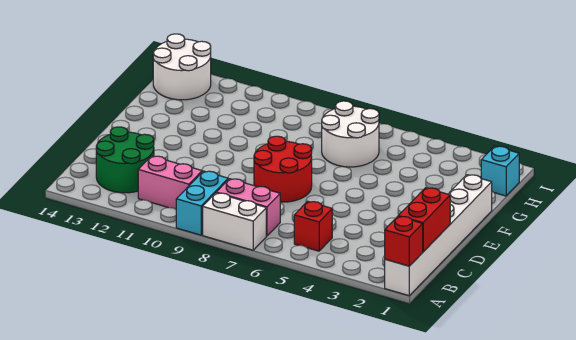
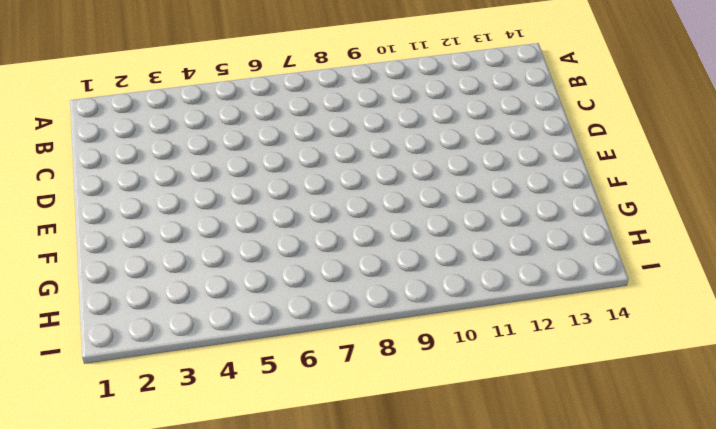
none -> white brick A1:F1 level 1
none -> white brick A7:A8 level 1
none -> cyan brick A9:B9 level 1

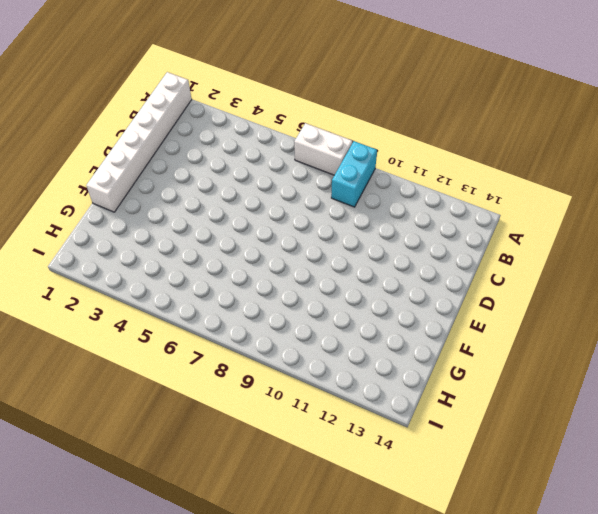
none -> red brick B5 level 1
none -> pink brick B7:B8 level 1
none -> pink brick B10:B11 level 1

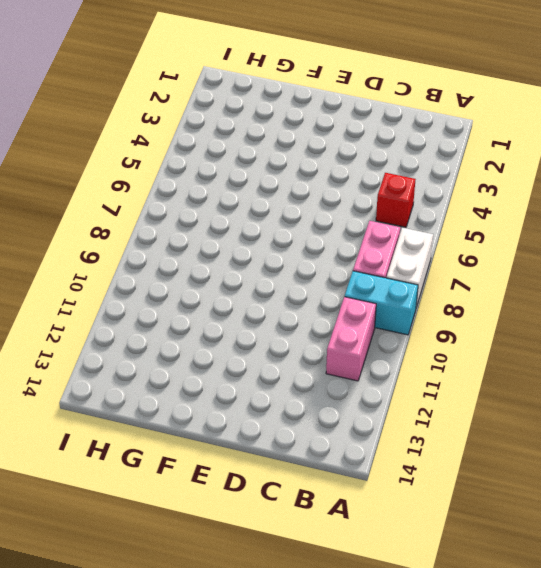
none -> white brick A1:F1 level 1
none -> green round brick B12:C13 level 1
none -> red round brick D7:E8 level 1

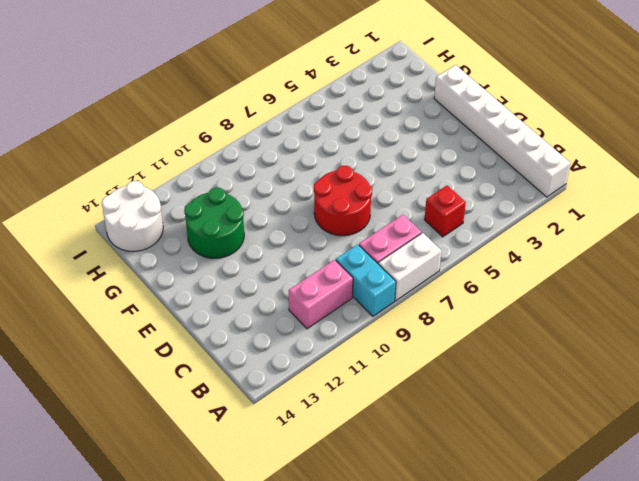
green round brick F11:G12 level 1 -> green round brick B12:C13 level 1
none -> white round brick G6:H7 level 1
none -> cyan brick H1 level 1
none -> red brick A1 level 2

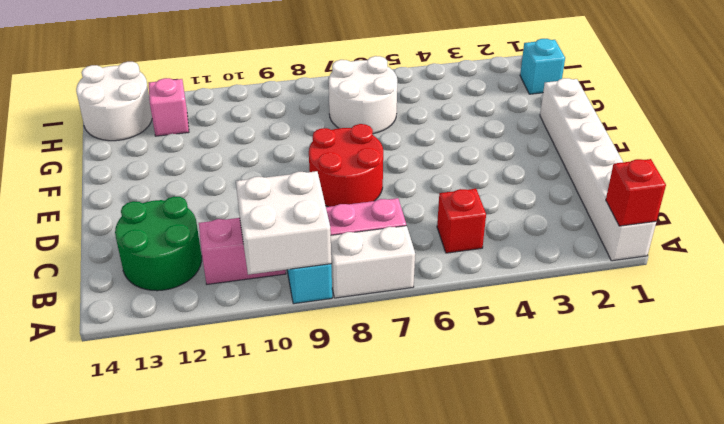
white brick A9:B10 level 2 -> none
pink brick H12 level 1 -> none
none -> red brick B1:C1 level 2

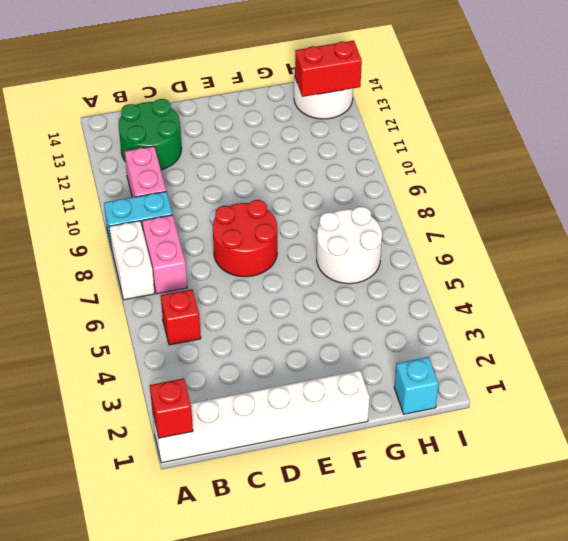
red brick H13:I13 level 2 -> red brick B1:C1 level 2

